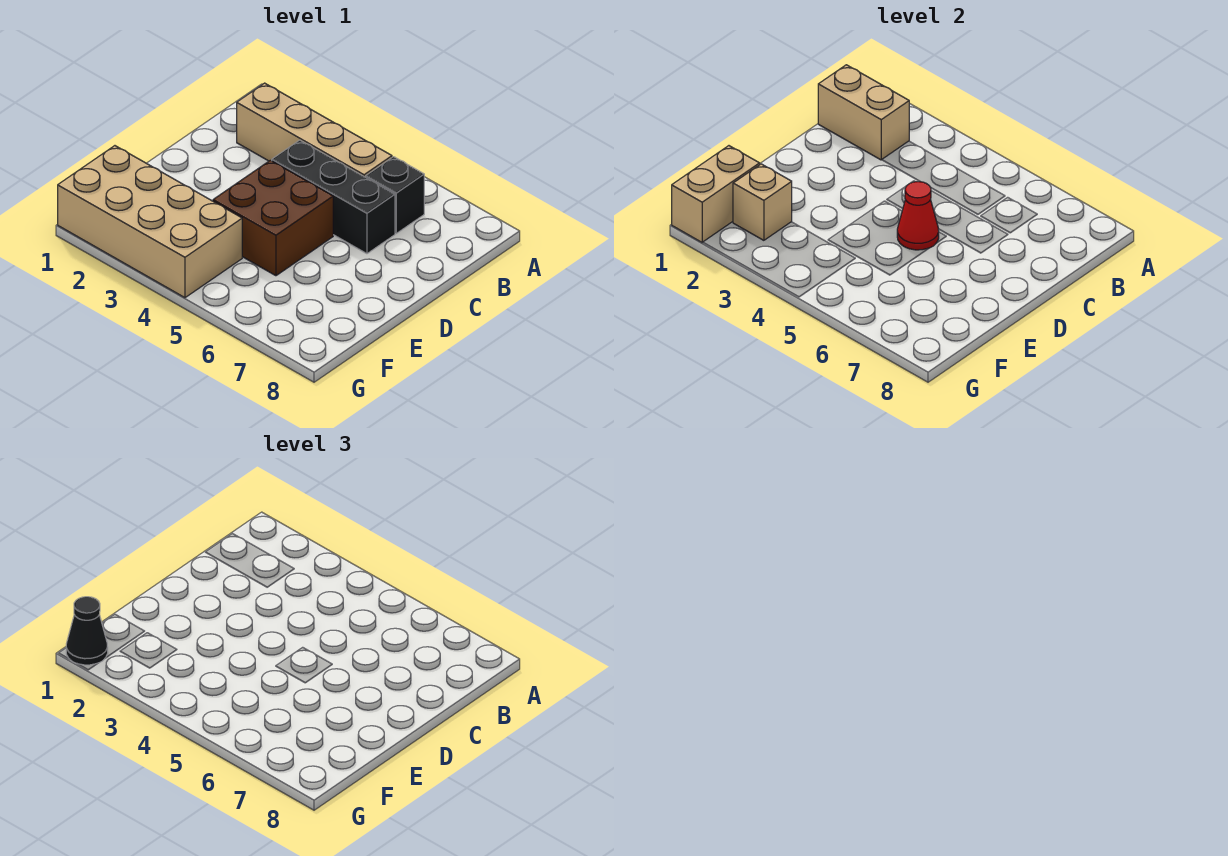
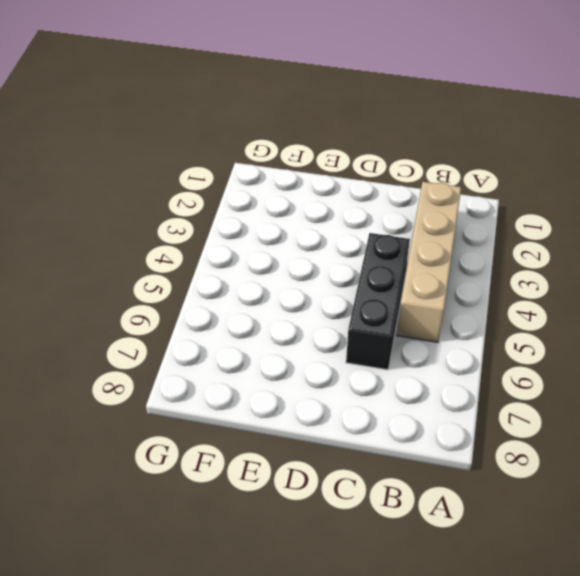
none -> black brick B6 level 1
none -> brown brick D4:E5 level 1

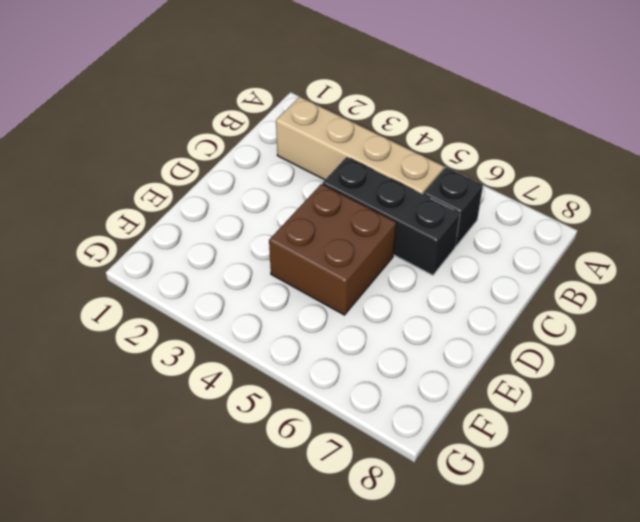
none -> tan brick F1:G4 level 1
none -> tan brick B1:B2 level 2

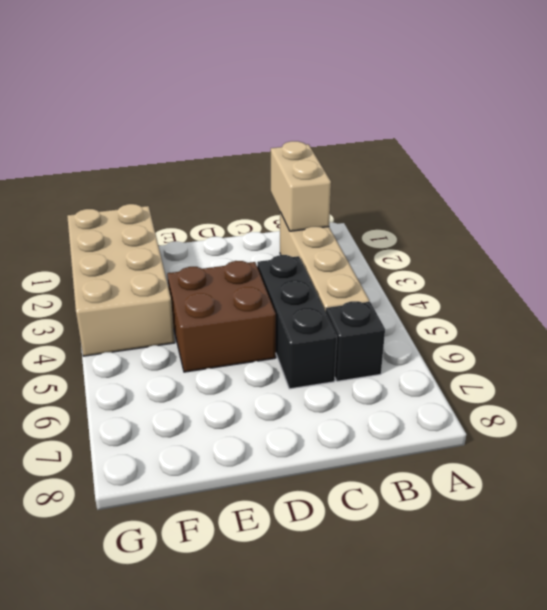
none -> red cone D5 level 2
none -> tan brick F1:G1 level 2

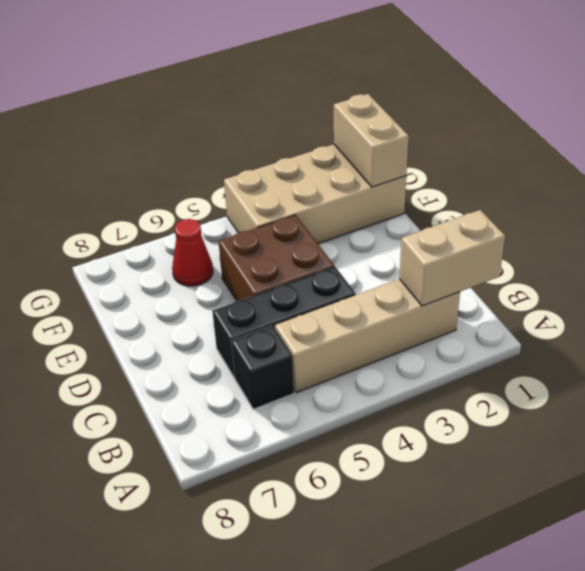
red cone F6 level 1 -> red cone D5 level 2
none -> tan brick F2 level 2
none -> black cone G1 level 3

